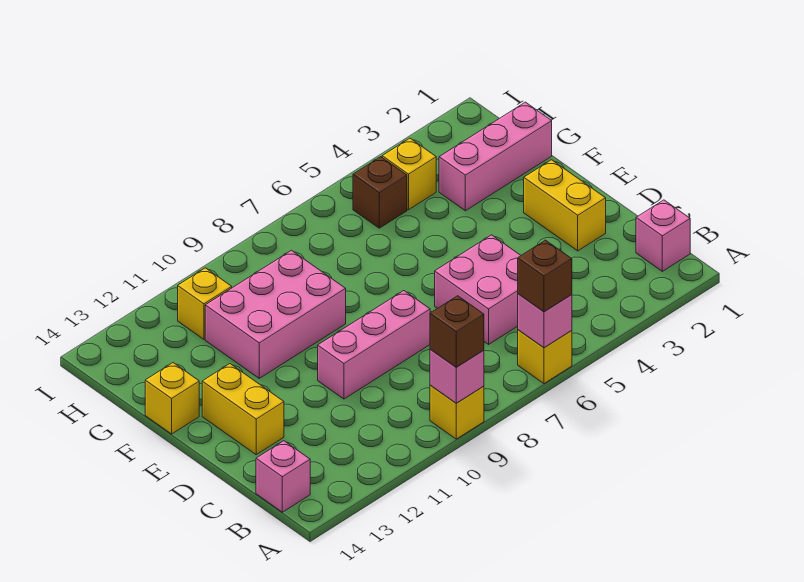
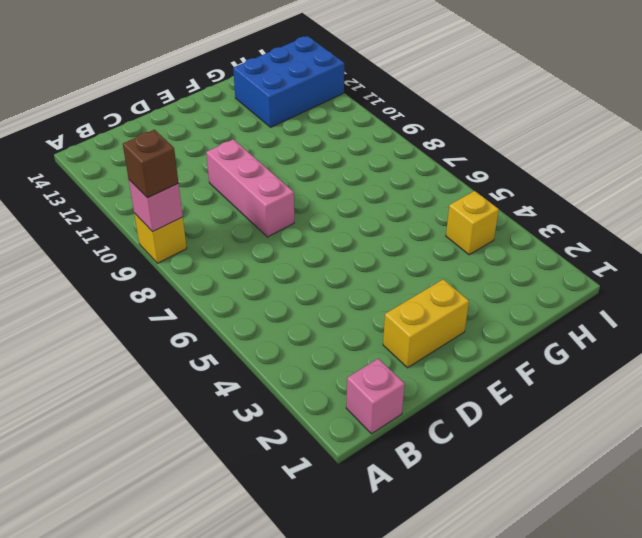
blue brick G12:I13 level 1 -> none
none -> yellow brick A6 level 1
none -> pink brick B14 level 1
none -> pink brick C5:D6 level 1

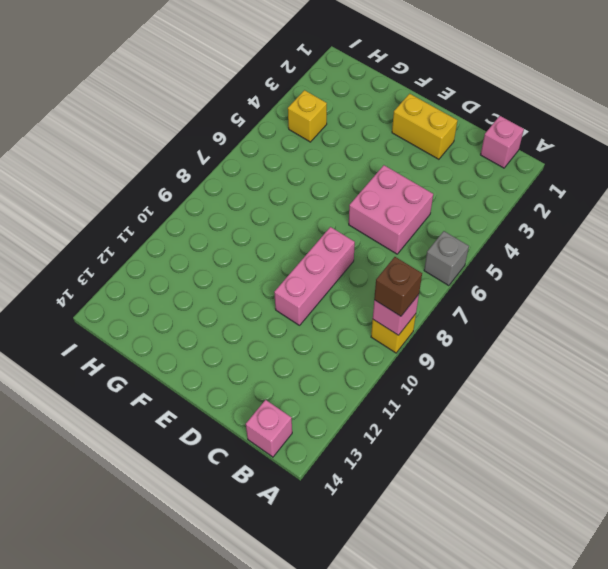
grey brick A6 level 1 -> yellow brick A6 level 1
none -> yellow brick D13:E13 level 1
none -> pink brick F9:G11 level 1
none -> yellow brick F14 level 1

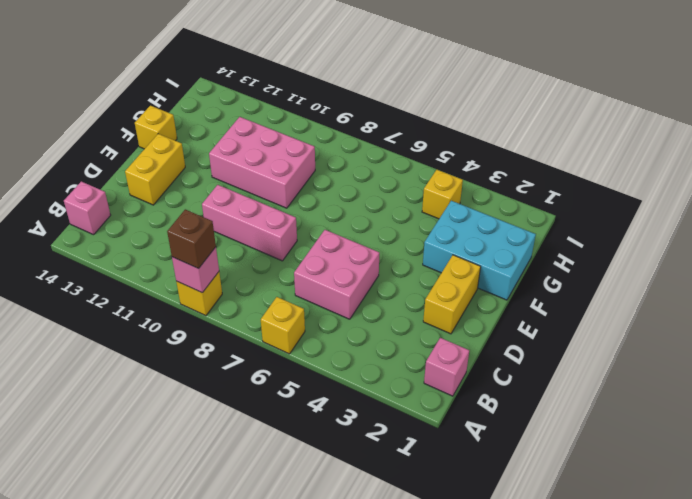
cyan brick F1:G3 level 1 -> pink brick G1:G3 level 1
none -> brown brick H5 level 1
none -> yellow brick H11 level 1
none -> pink brick A6 level 2

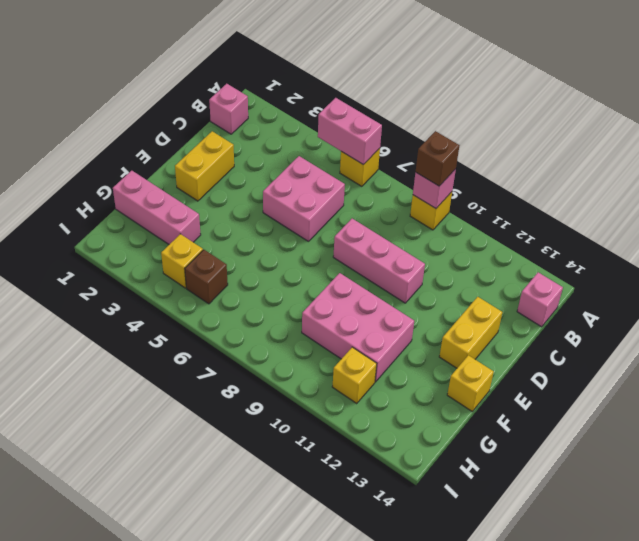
pink brick A5:A6 level 2 -> pink brick A6 level 2
none -> brown brick A6 level 3

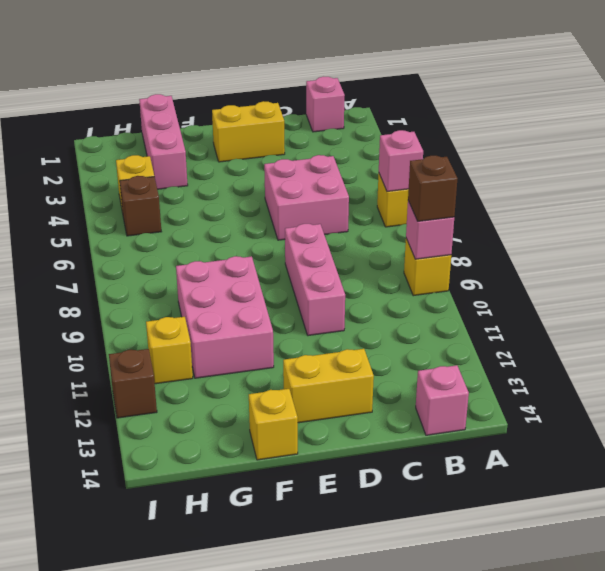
brown brick I12 level 1 -> brown brick A6 level 3

